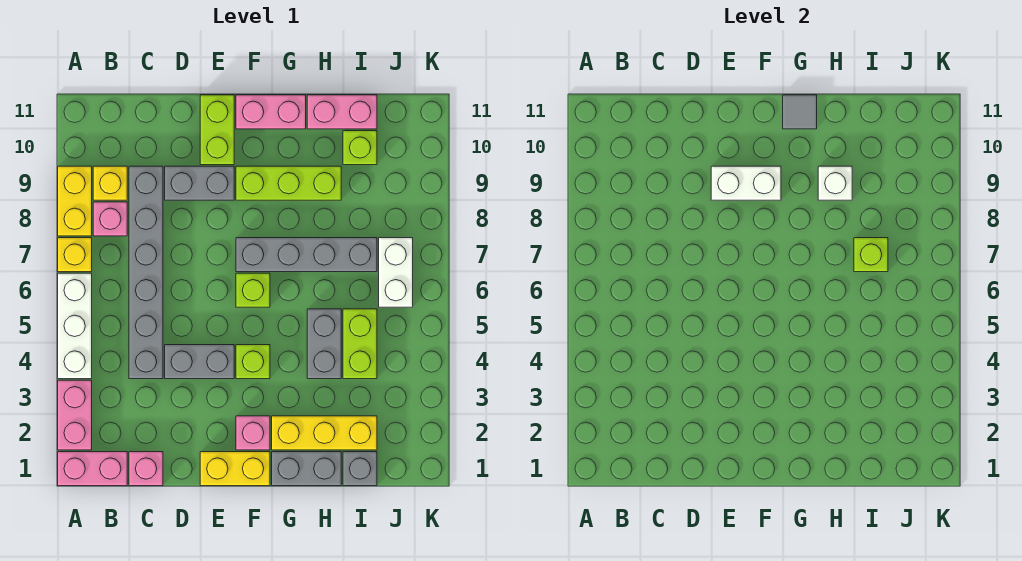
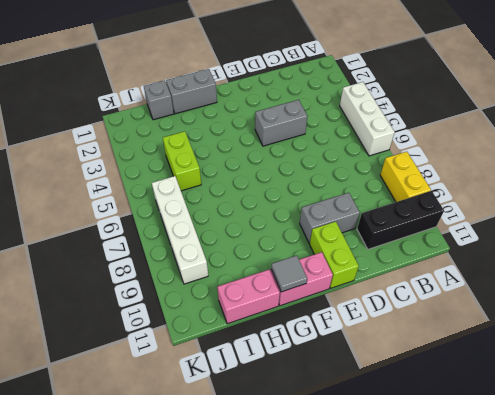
black brick A10:C10 level 1 -> none
white brick J6:J9 level 1 -> white brick J6:J7 level 1
none -> pink brick A1:B1 level 1
none -> pink brick A2:A3 level 1
none -> yellow brick A7 level 1
none -> pink brick B8 level 1

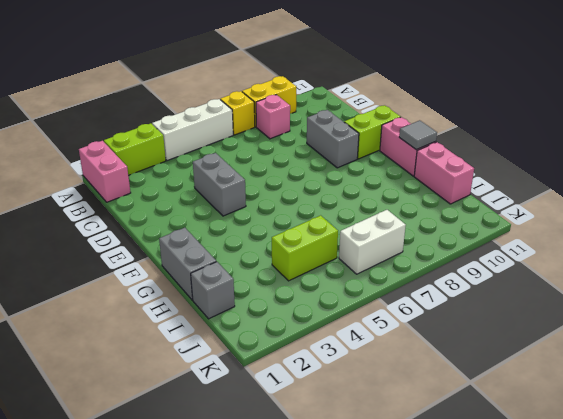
lime brick A2:A3 level 1 -> pink brick A2:A3 level 1
none -> yellow brick B9 level 1
none -> pink brick C1 level 1
none -> grey brick C4:C9 level 1
none -> yellow brick E1:F1 level 1

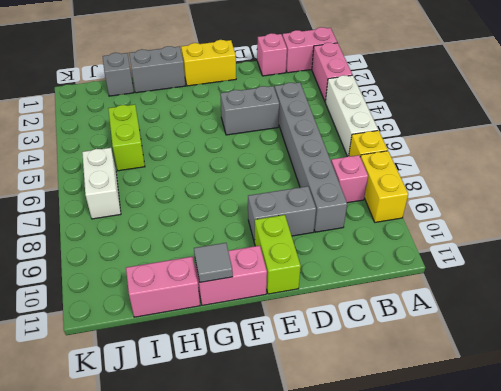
none -> yellow brick B9 level 1
none -> pink brick F2 level 1
none -> lime brick F4 level 1
none -> lime brick F6 level 1

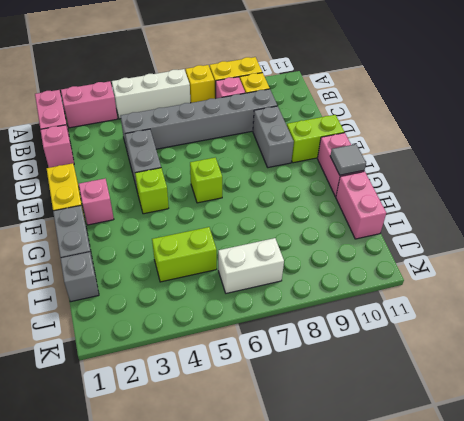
none -> grey brick F7:I7 level 1
none -> lime brick F9:H9 level 1
none -> yellow brick G2:I2 level 1
none -> grey brick H4:H5 level 1

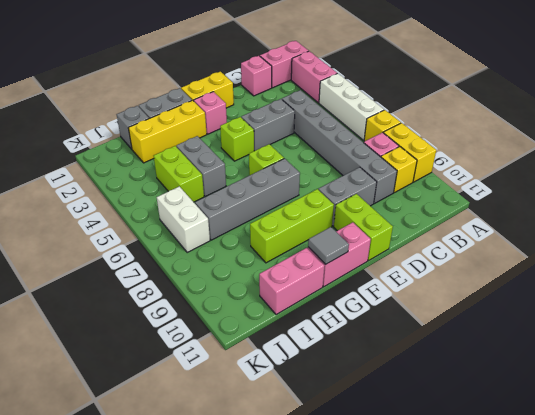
none -> lime brick I10 level 1
none -> white brick E9:F9 level 2
none -> white brick H9 level 2
none -> lime brick I7 level 2

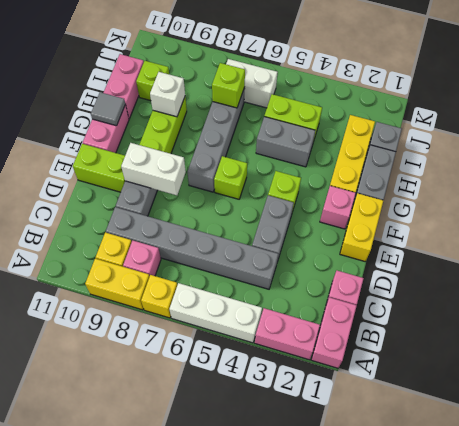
white brick E8:E9 level 2 -> white brick E9:F9 level 2

